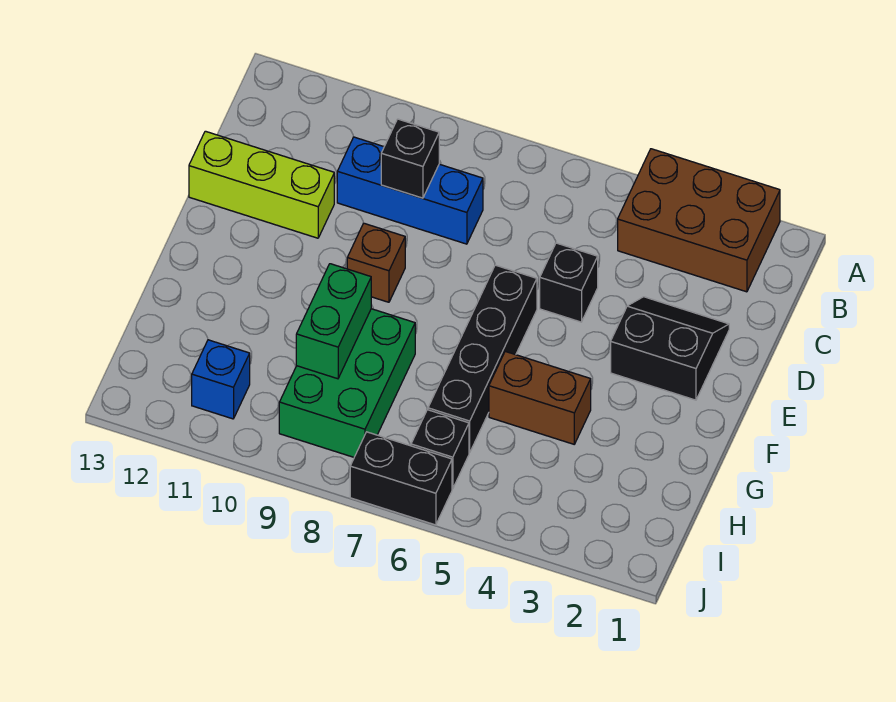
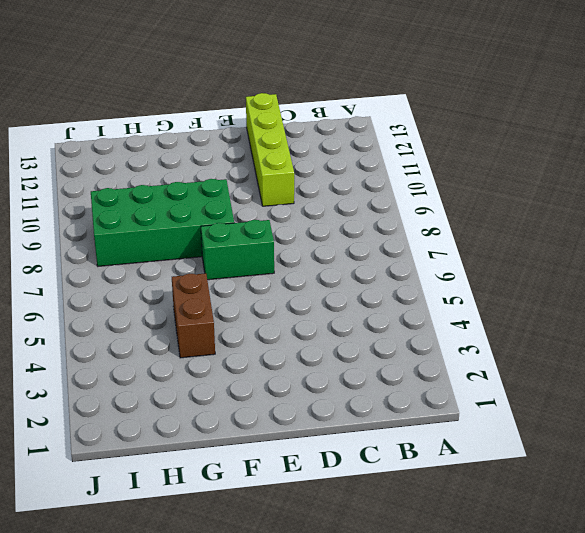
lime brick D10:D13 level 1 -> lime brick D11:D13 level 1
green brick E7:F7 level 1 -> green brick G9:H9 level 2
green brick F8:I9 level 1 -> green brick G8:I9 level 1
none -> brown brick A2:B4 level 1
none -> blue brick C8:C10 level 1
none -> black slope D2:E3 level 1 top E

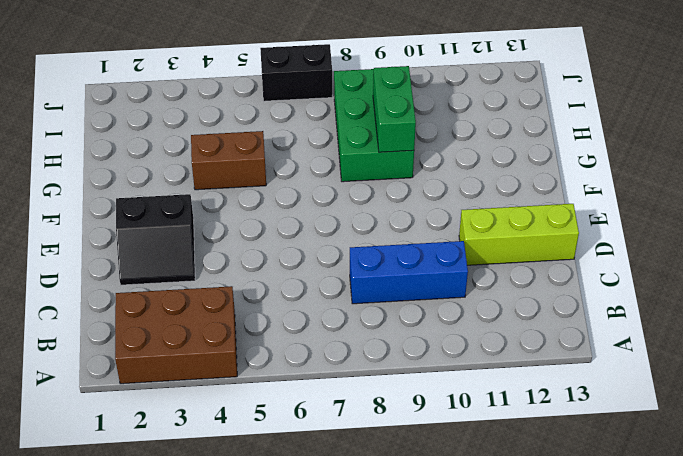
none -> black brick D5 level 1
none -> black brick E6:H6 level 1
none -> brown brick E9 level 1

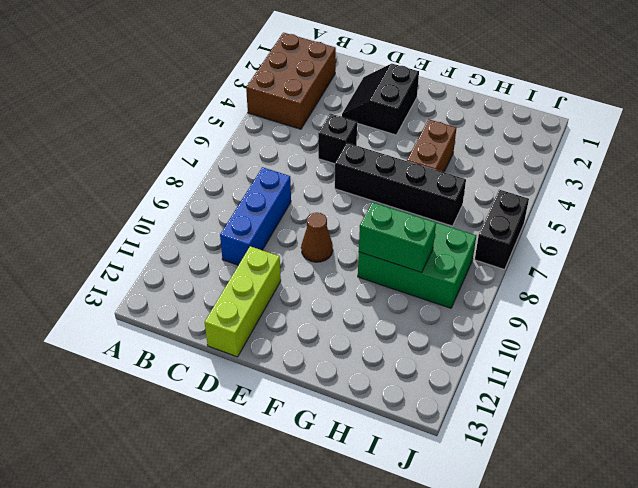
brown cone E9 level 1 -> brown brick E9 level 1
none -> black brick I6 level 1
none -> blue brick I11 level 1
none -> black brick C9 level 2

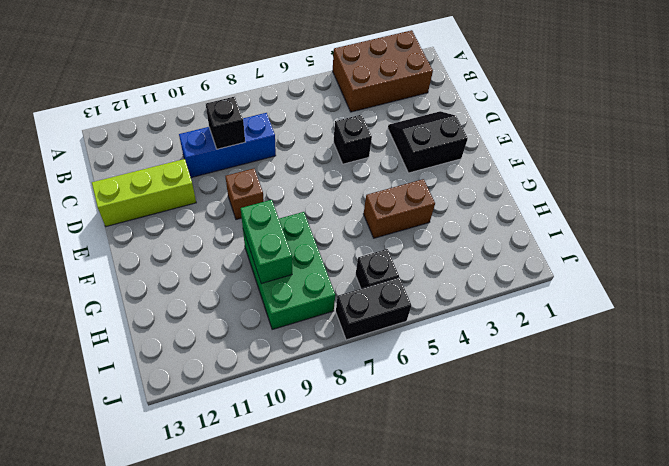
none -> black brick E6:H6 level 1
none -> blue brick I11 level 1

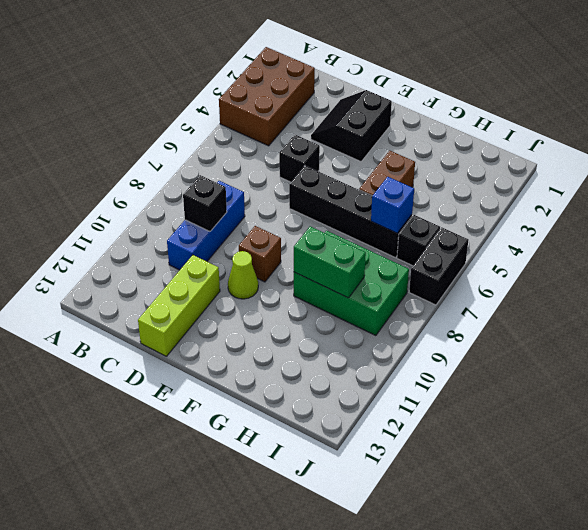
lime cone E10 level 1 -> none
blue brick H6 level 2 -> blue brick I11 level 1

